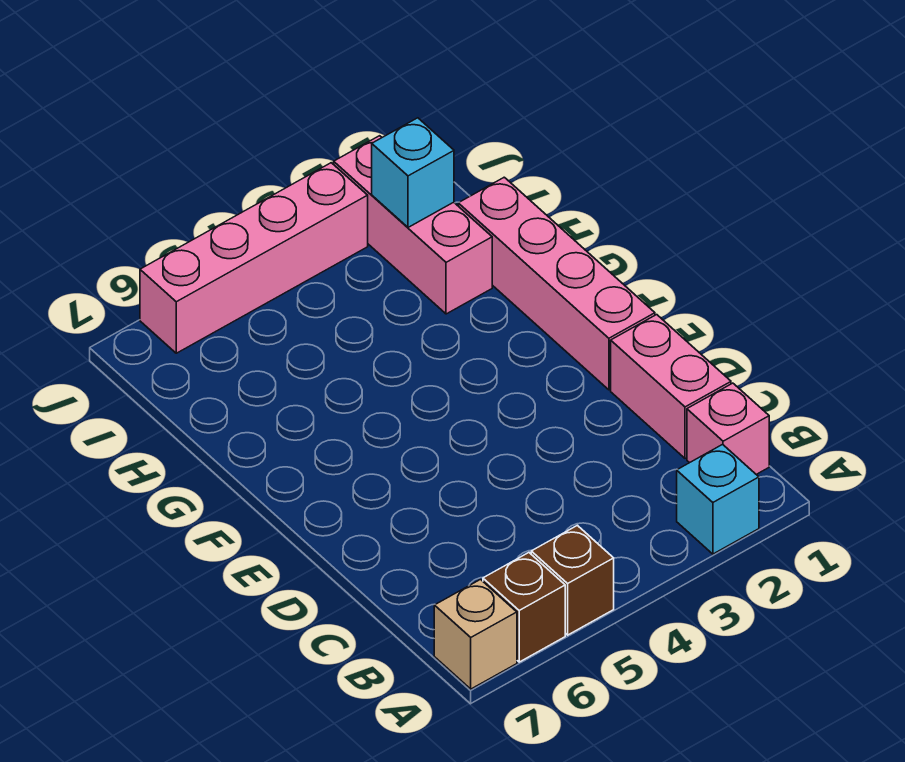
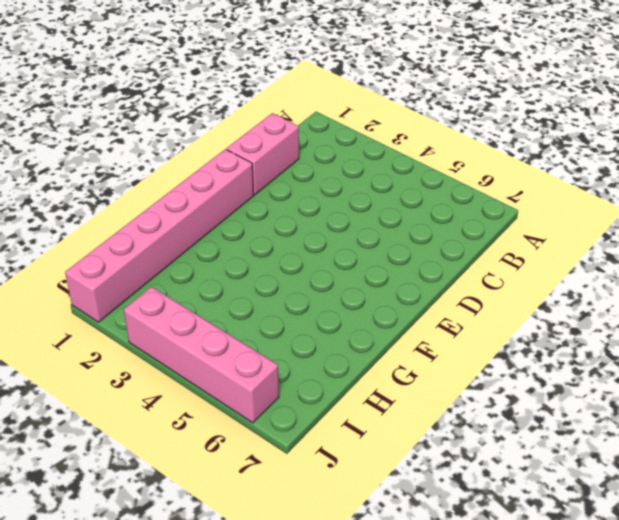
pink brick E1:J1 level 1 -> pink brick E1:H1 level 1
none -> cyan brick A2 level 1
none -> brown brick A5 level 1

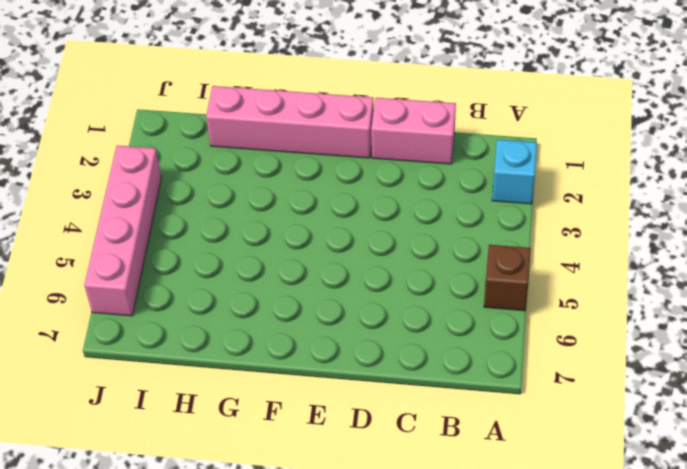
none -> brown brick A6 level 1
none -> tan brick A7 level 1

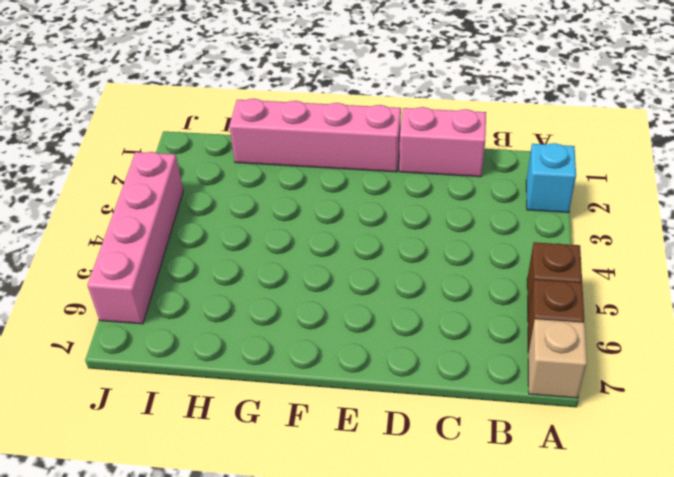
none -> pink brick B1 level 1
none -> pink brick H2:J2 level 1

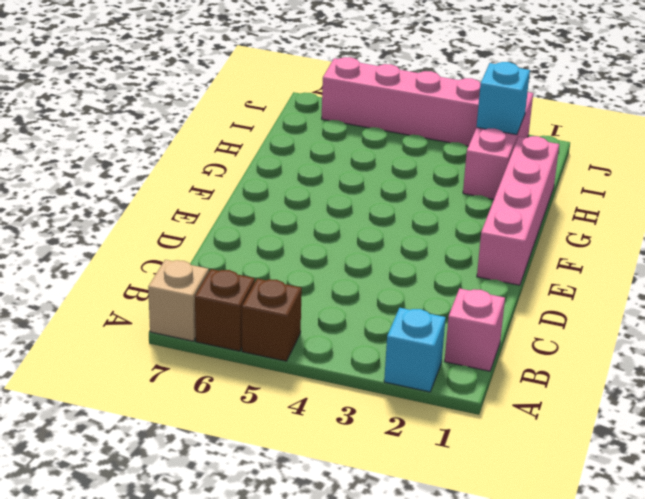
none -> pink brick C1:D1 level 1

